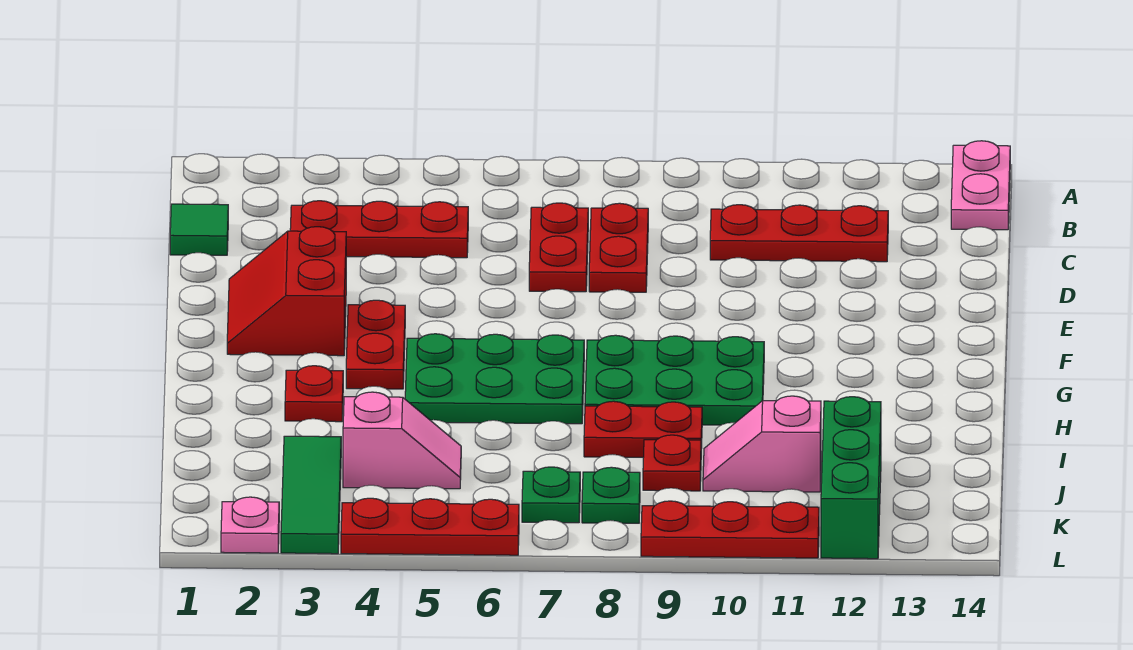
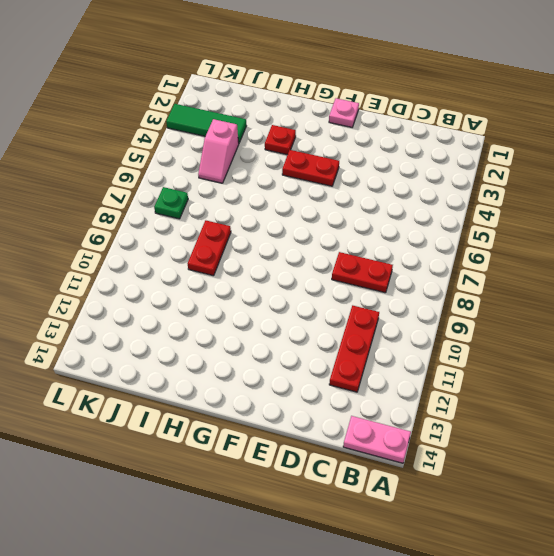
pink plate F1 level 1 -> pink plate L2 level 1
none -> green tile C1 level 1
none -> red plate C3:C5 level 1
none -> red plate C7:D7 level 1

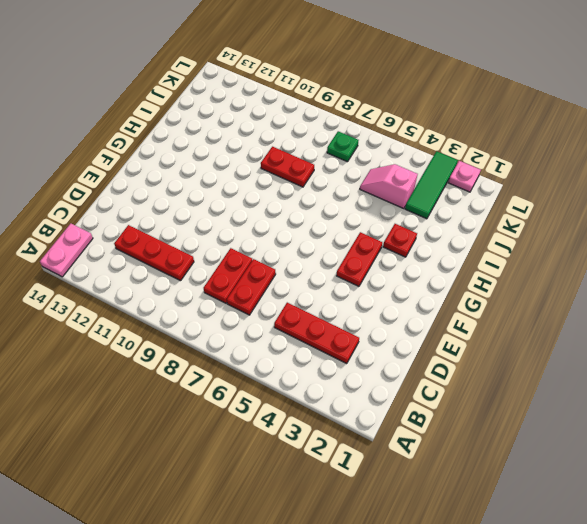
none -> green tile C1 level 1
none -> red slope E2:F3 level 1 top 3
none -> green plate G5:H7 level 1

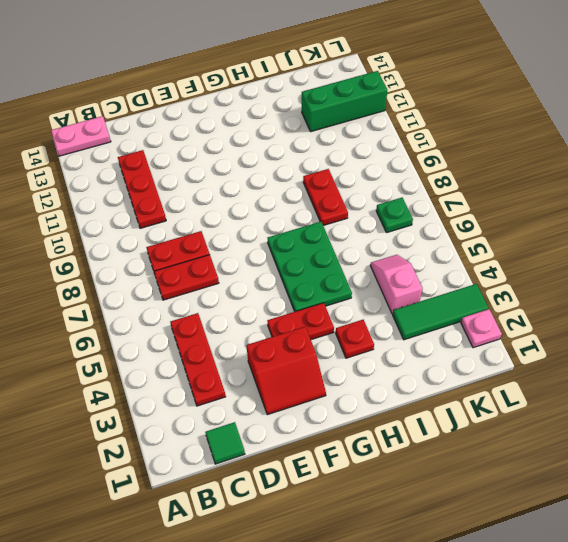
none -> green plate G8:H10 level 1
none -> red plate J9 level 1
none -> pink slope J10:J11 level 1 top 11

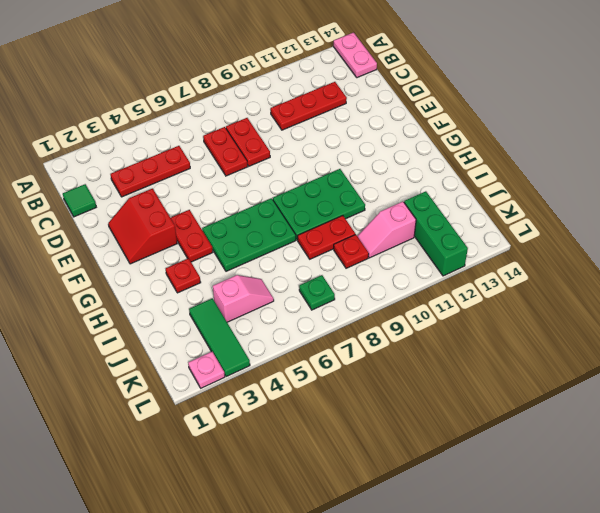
none -> green plate K8 level 1
none -> red plate L4:L6 level 1
none -> red plate L9:L11 level 1

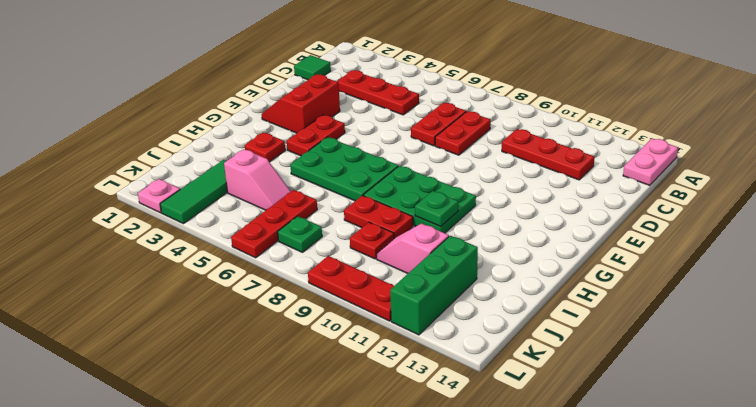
green plate H10 level 2 -> green plate K8 level 1
red plate J6:L6 level 1 -> red plate L4:L6 level 1

